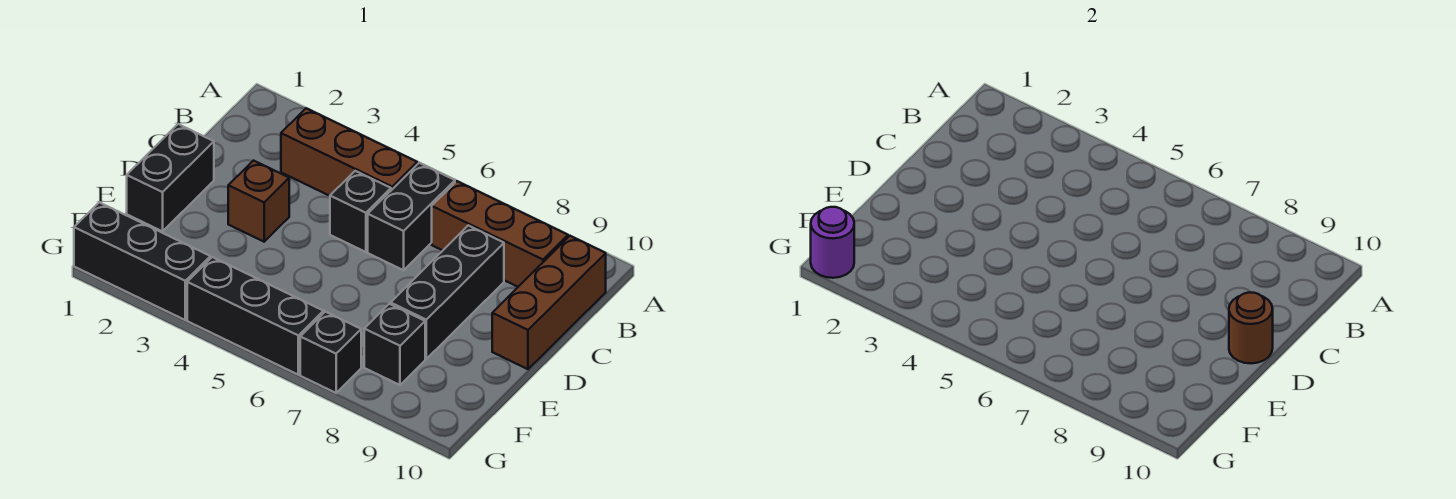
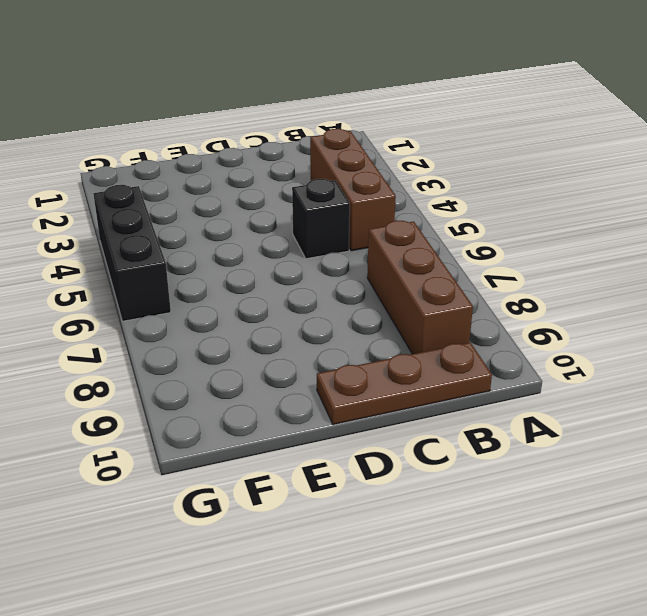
brown plate B10:D10 level 1 -> brown brick B10:D10 level 1
none -> black brick B6:C6 level 1
none -> black brick C8:E8 level 1
none -> black brick D1:E1 level 1

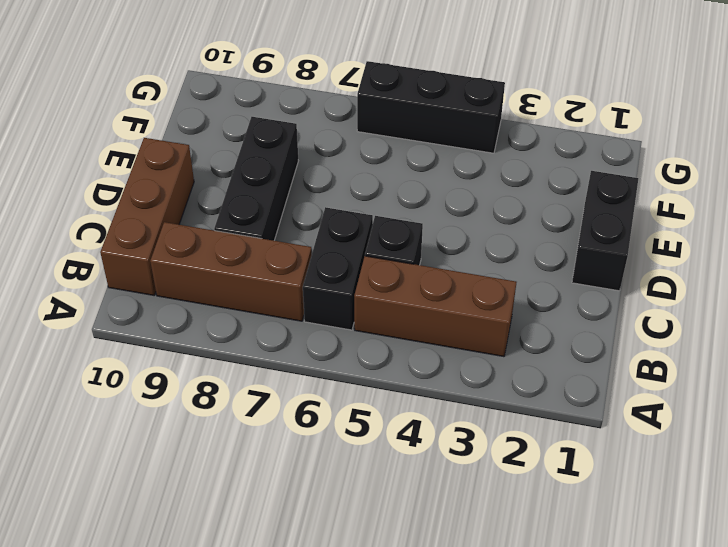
none -> brown brick D3 level 1
none -> black brick F8 level 1
none -> black brick G1:G3 level 1

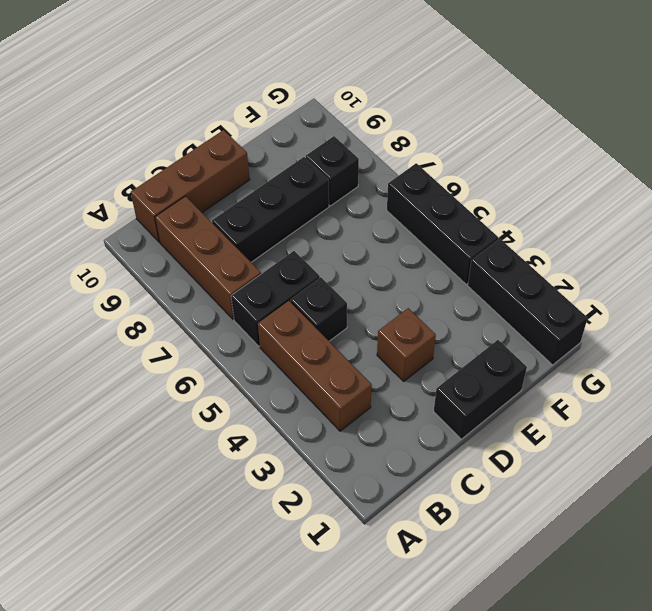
none -> black brick G7 level 1
none -> brown round brick D10 level 2
none -> purple round brick G1 level 2

